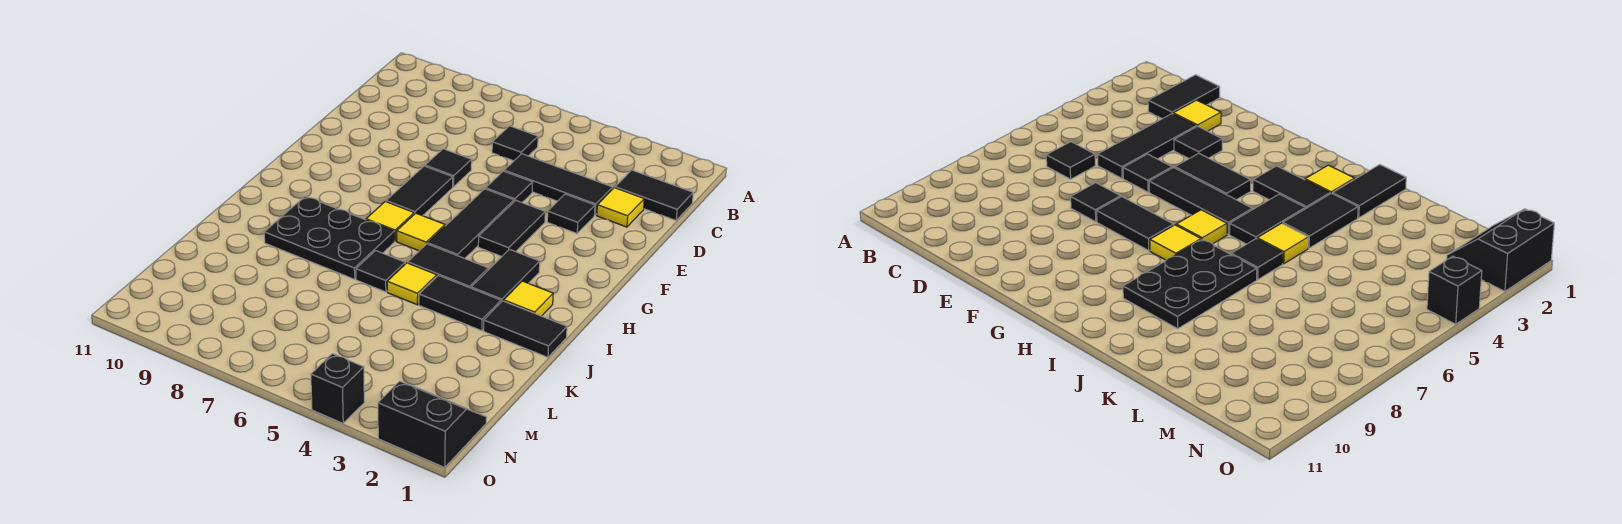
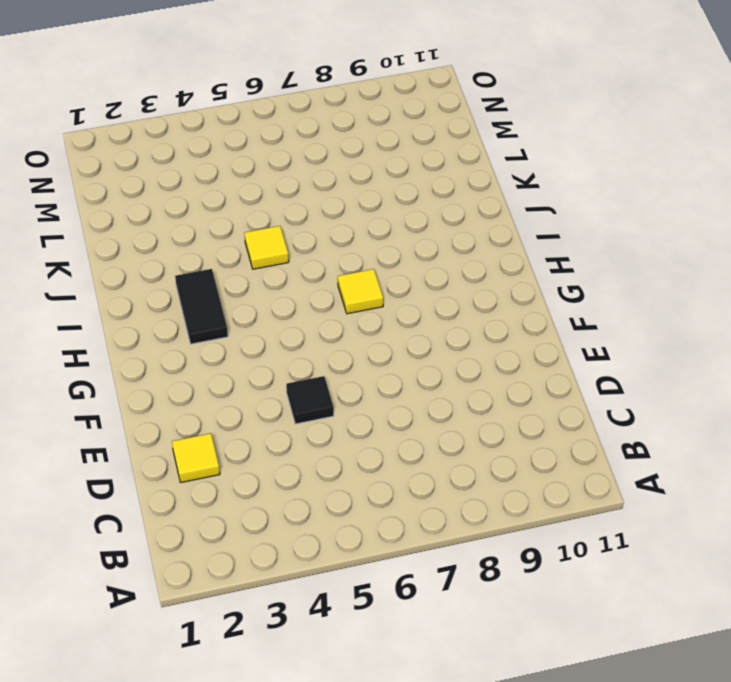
none -> black tile C1:C2 level 1
none -> black tile C6 level 1
none -> black tile D3:D5 level 1

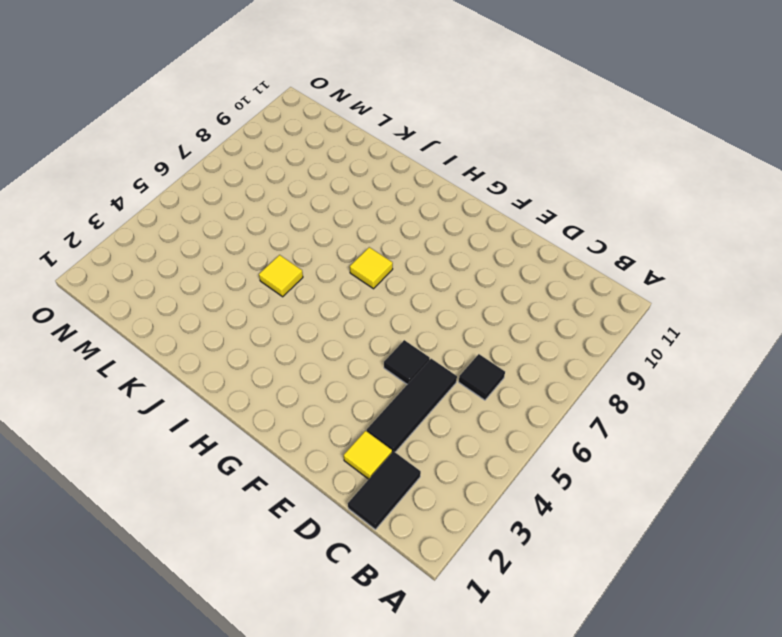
none -> black tile E3 level 1
none -> black tile E7 level 1
none -> black tile F4:G4 level 1

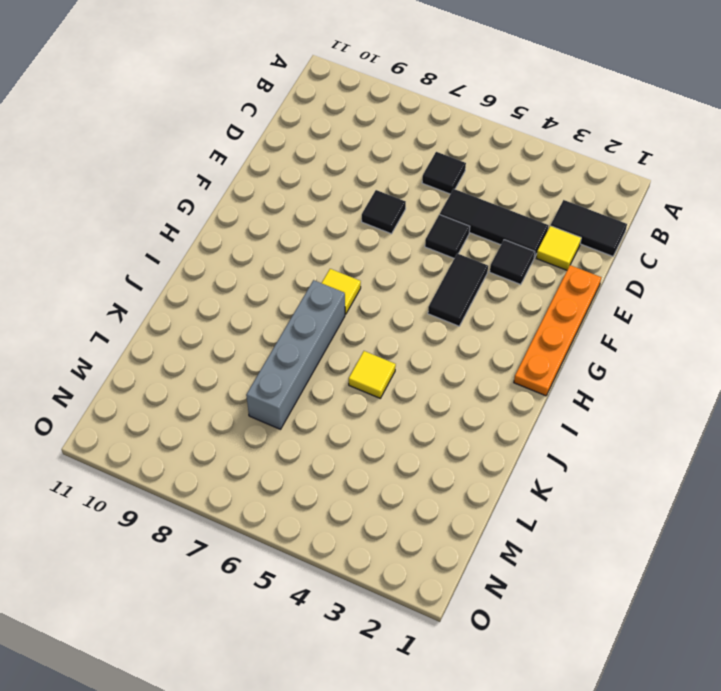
orange plate E1:H1 level 1 -> none
grey brick I7:L7 level 1 -> black plate I7:J9 level 1
none -> black tile F5:H5 level 1
none -> black tile F7:G7 level 1
none -> black tile H3:I3 level 1

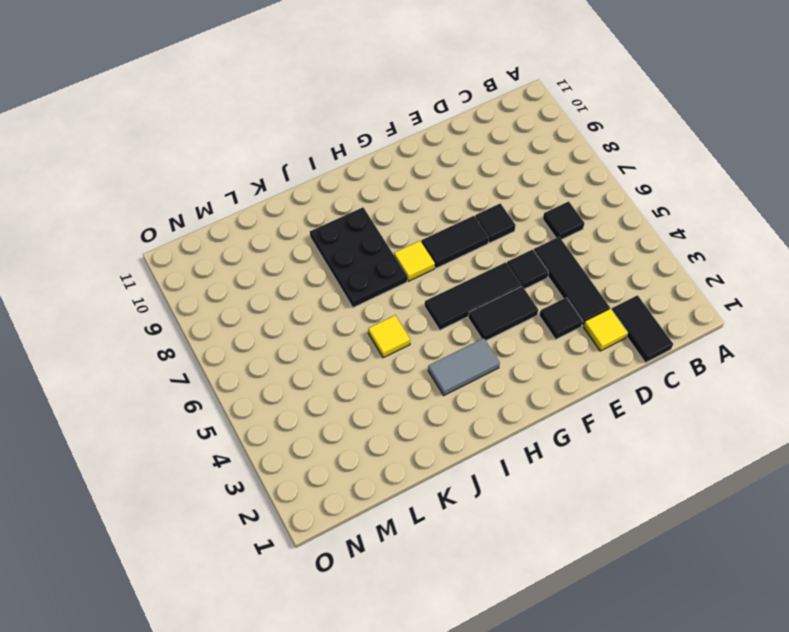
grey tile H3:I3 level 1 -> black tile H3:I3 level 1
none -> yellow tile H6 level 1
none -> yellow tile I2 level 1
none -> black tile I4:I5 level 1

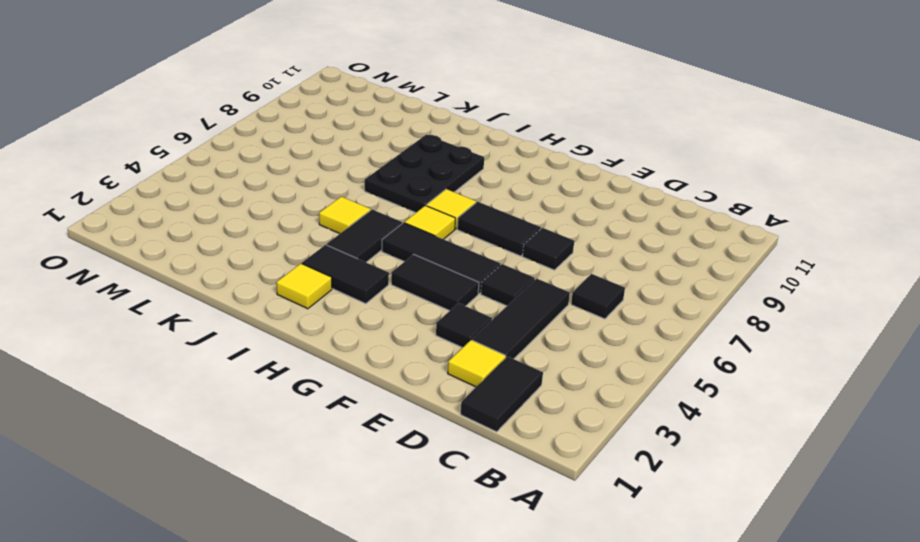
none -> black tile J1:J2 level 1
none -> black tile J3:J4 level 1
none -> black tile J6 level 1

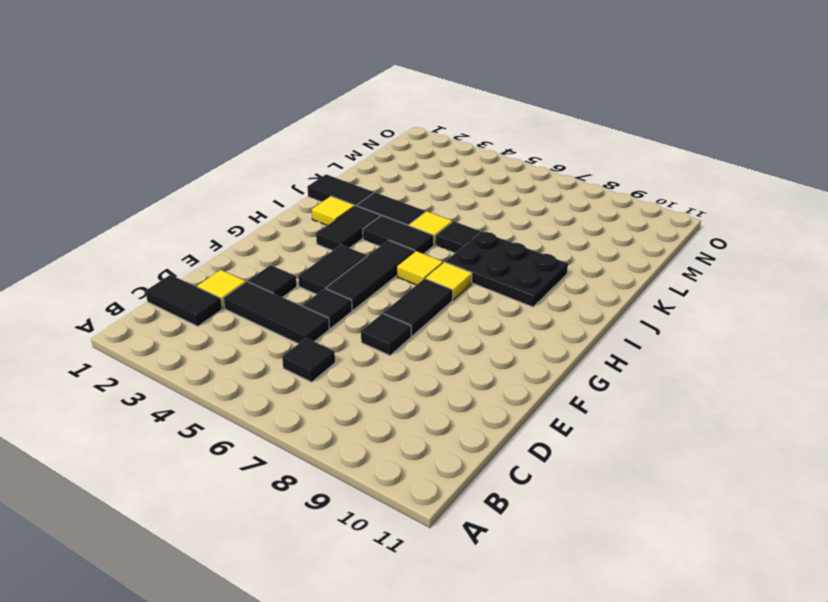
none -> black slope N1:O2 level 1 top O
none -> black brick O4 level 1

